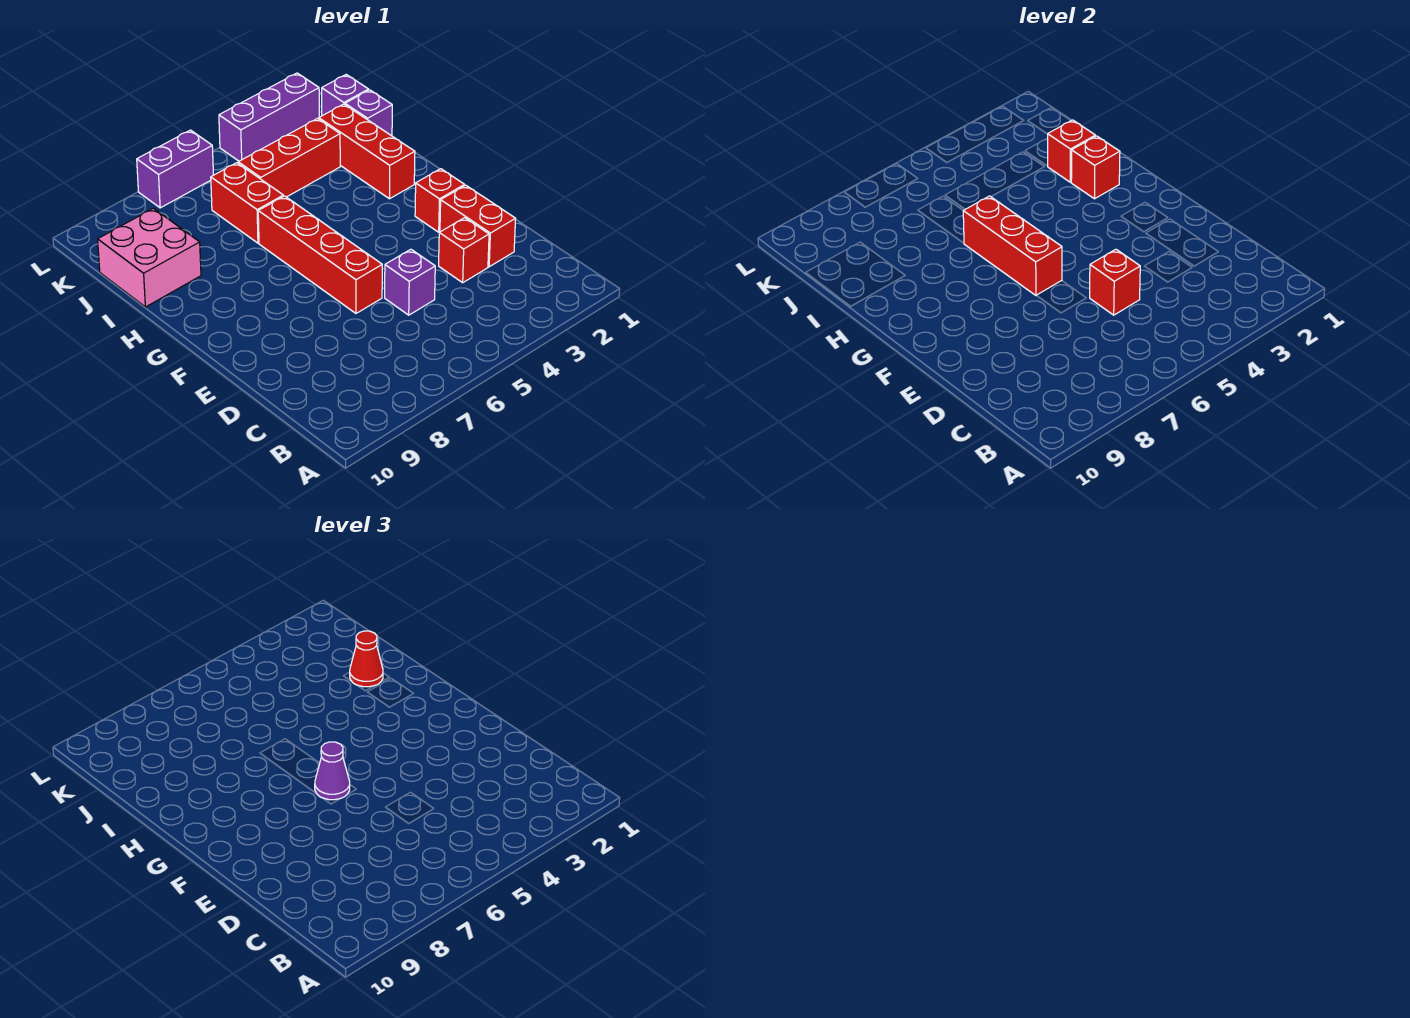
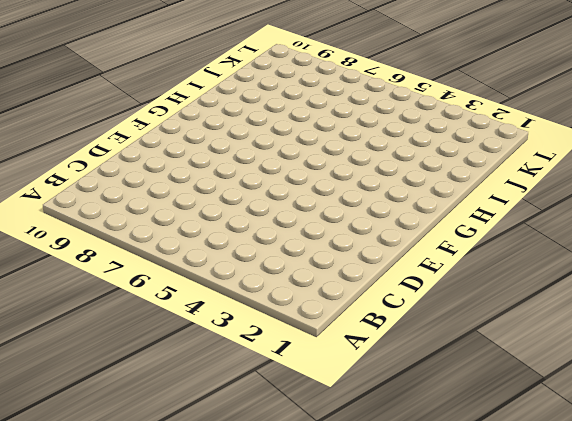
none -> red brick D2:E2 level 1
none -> red brick D3 level 1
none -> purple brick D5 level 1

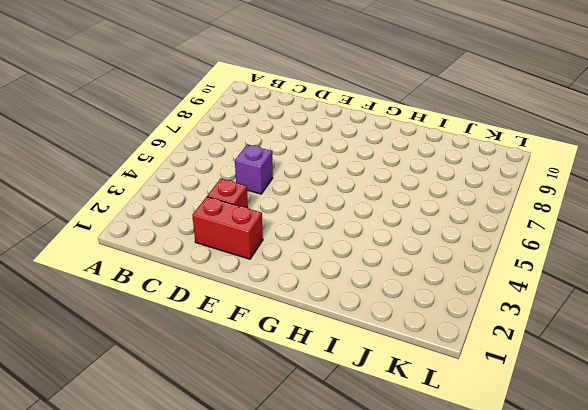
none -> red brick E6:H6 level 1
none -> red brick F2 level 1
none -> red brick H2:J2 level 1

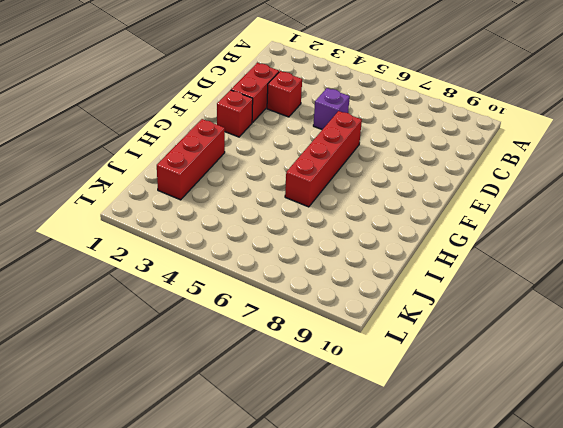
none -> red brick I6:J6 level 1
none -> pink brick I9:J10 level 1
none -> purple brick J1 level 1

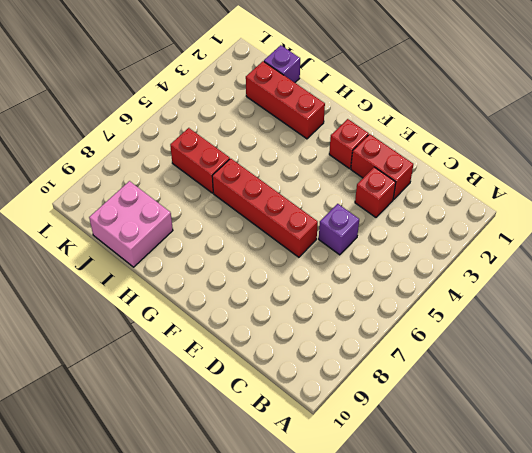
none -> red brick J3:J5 level 1
none -> purple brick K1 level 1
none -> purple brick L2:L4 level 1

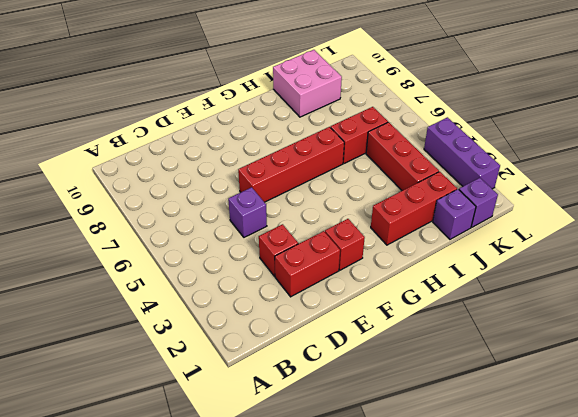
none -> purple brick L6:L7 level 1
none -> red brick D5 level 2
none -> red brick F6:H6 level 2

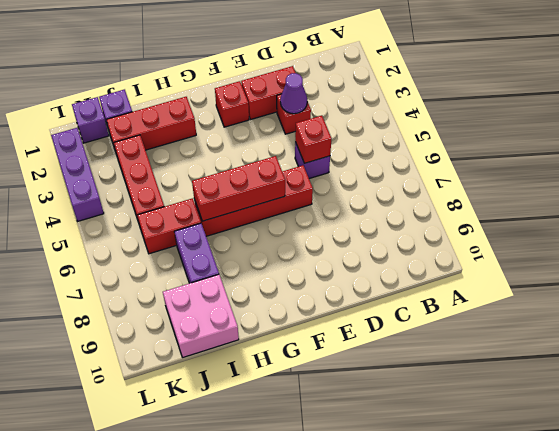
purple cone D3 level 2 -> purple cone F6 level 3
purple brick I7:I8 level 1 -> purple brick L6:L7 level 1
none -> red brick H2 level 2
none -> red brick I2 level 2
none -> red cone I2 level 3

